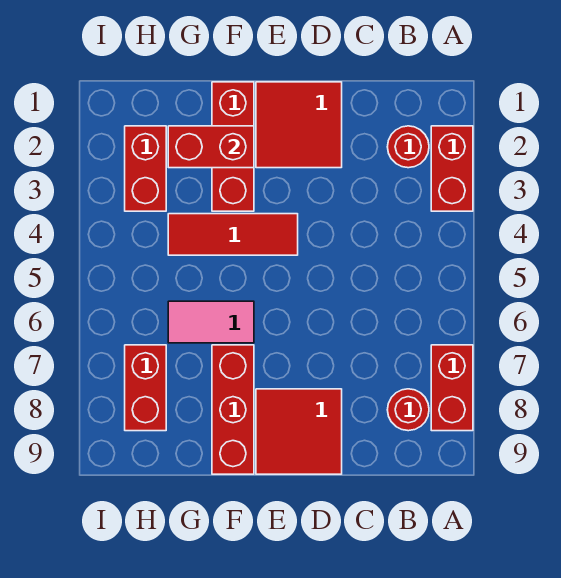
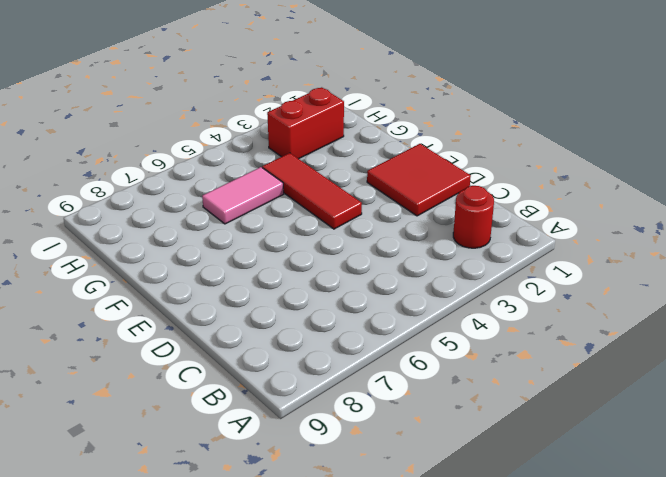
pink tile G5:G6 level 1 -> pink tile F6:G6 level 1
none -> red brick A2:A3 level 1
none -> red brick A7:A8 level 1
none -> red round brick B8 level 1

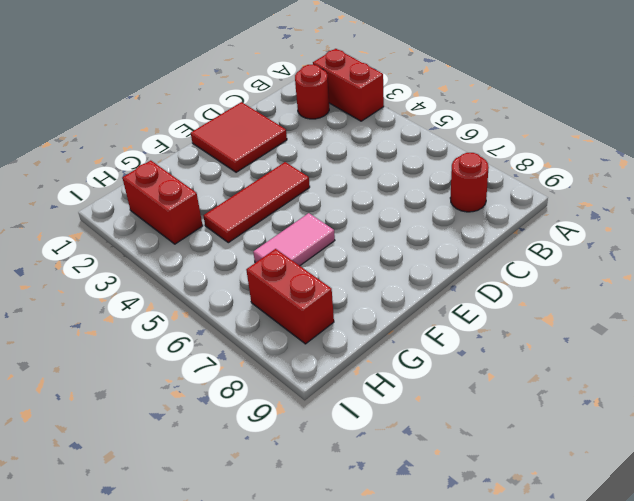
none -> red brick A7:A8 level 1
none -> red tile D8:E9 level 1
none -> red brick F1:F3 level 1

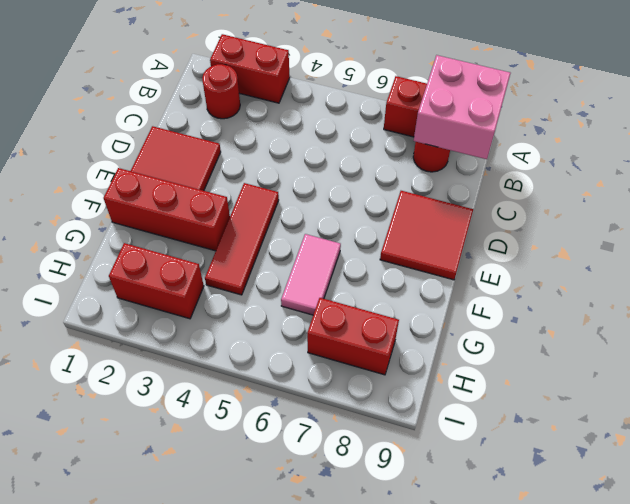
pink brick A8:B9 level 2 -> none
none -> red brick F7:F9 level 1
none -> red brick F2:G2 level 2

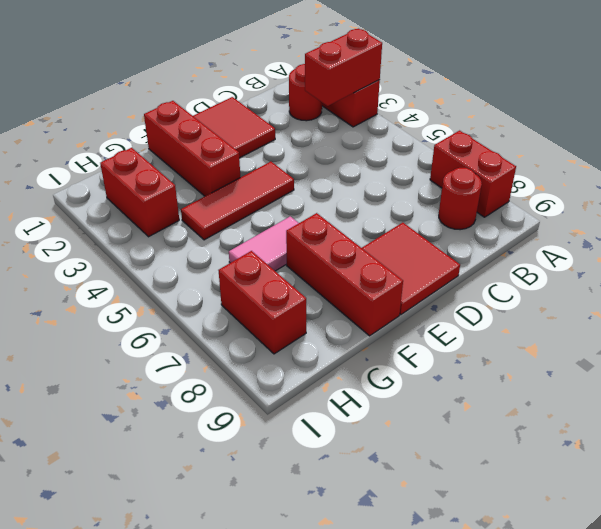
red brick A3:B3 level 2 -> red brick F2:G2 level 2

